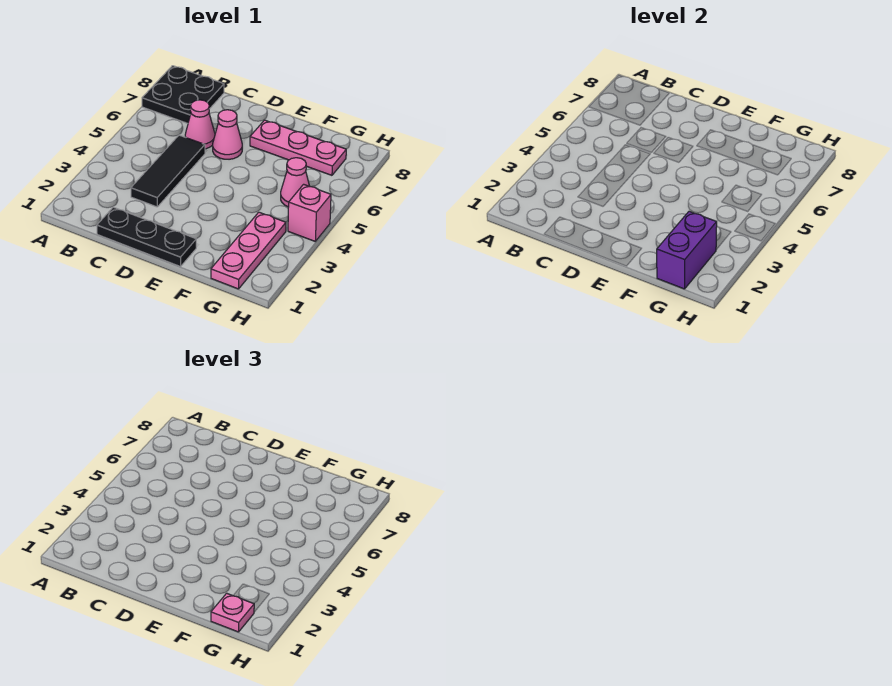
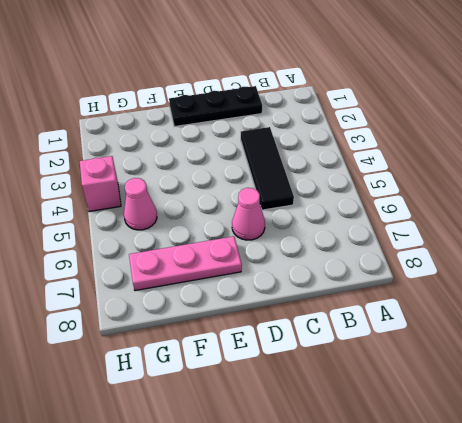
none -> black plate A7:B8 level 1
none -> pink cone C6 level 1

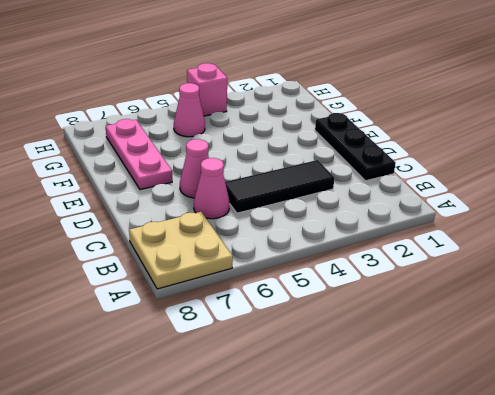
tan plate A7:B8 level 1 -> black plate A7:B8 level 1
none -> pink plate G1:G3 level 1
none -> purple brick G1:G2 level 2

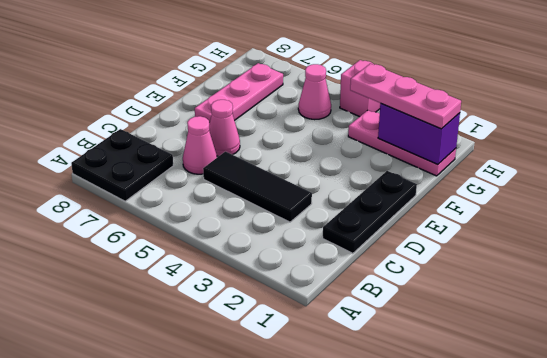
pink plate G1:G3 level 3 -> pink plate G1 level 3

